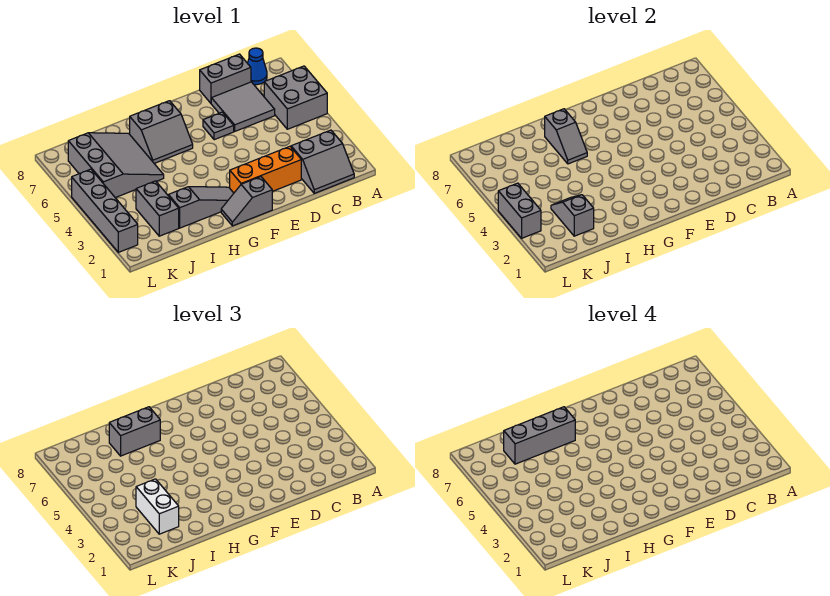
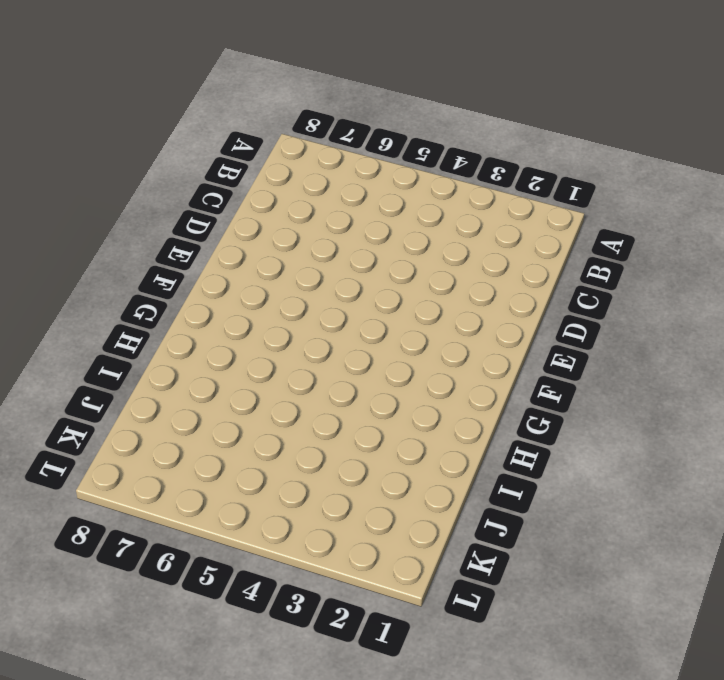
none -> grey brick A5:B6 level 1
none -> grey slope B1:C2 level 1 top 2
none -> blue cone B8 level 1

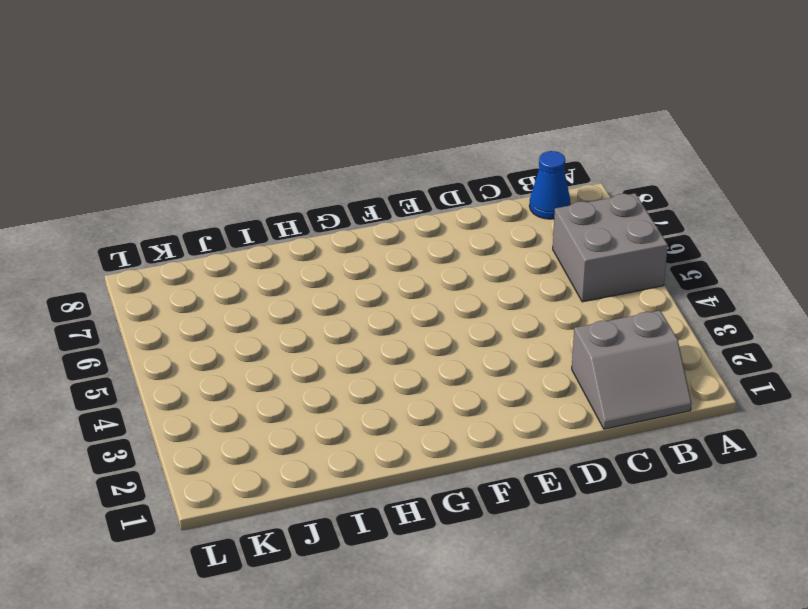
none -> grey tile C6:D7 level 1
none -> grey brick C8:D8 level 1
none -> orange brick D2:F2 level 1

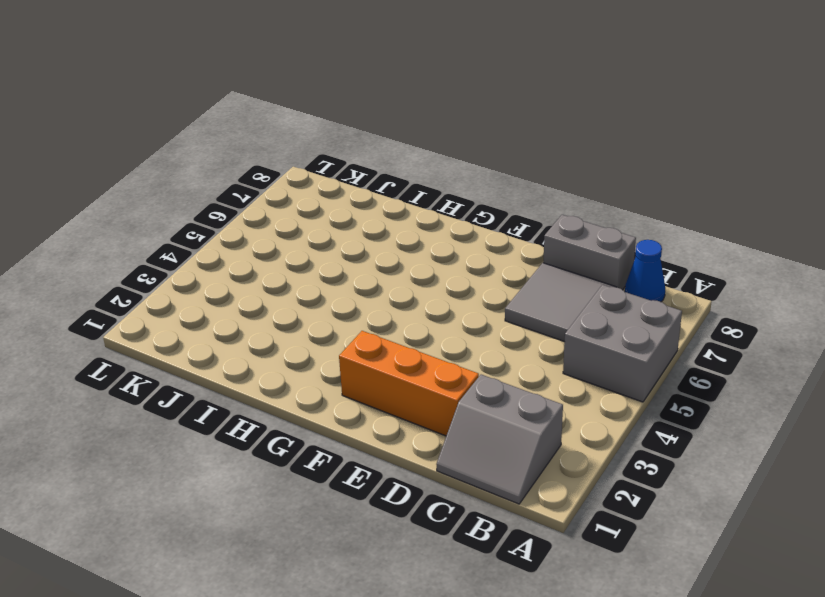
none -> grey plate E6 level 1
none -> grey slope F1:G1 level 1 top F
none -> grey slope G2:I2 level 1 top I

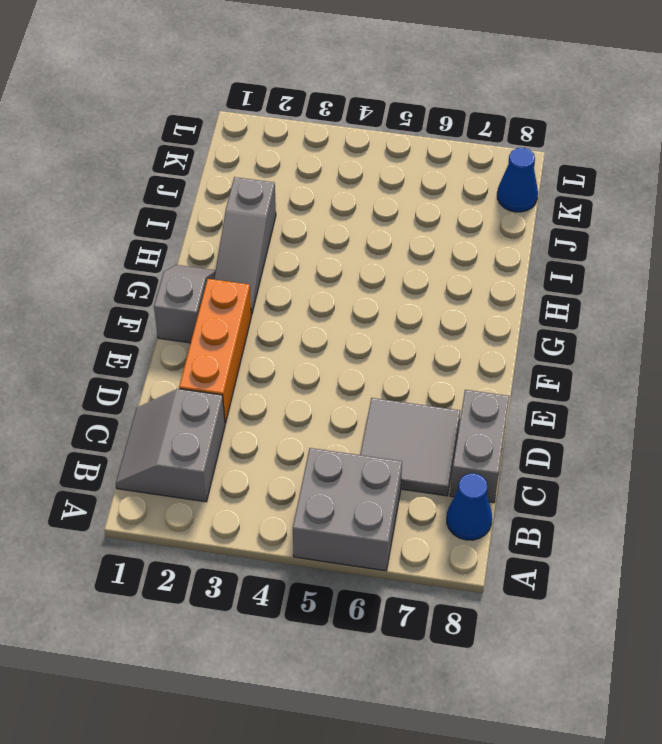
blue cone K8 level 1 -> none
none -> grey plate E6 level 1
none -> grey slope G6:H7 level 1 top 7
none -> grey slope I5:K7 level 1 top K

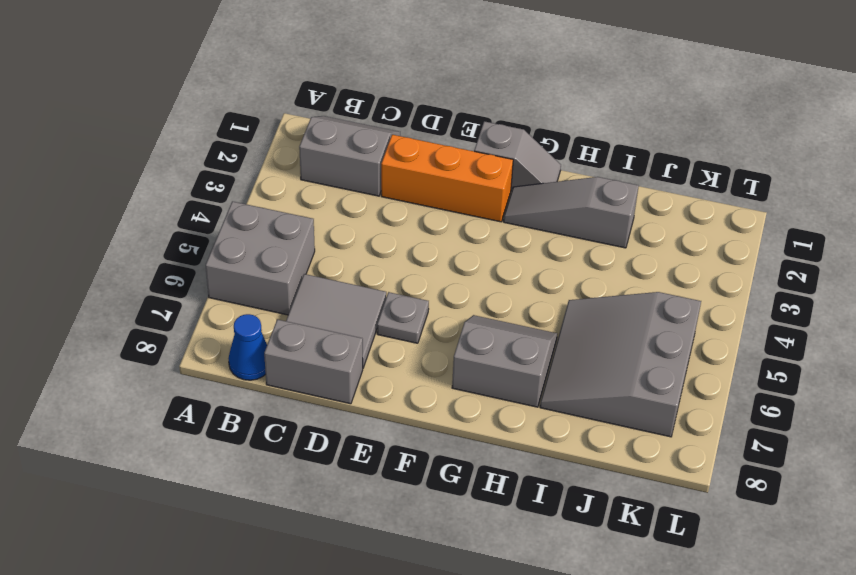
none -> grey brick J2:J3 level 1
none -> grey brick L2:L5 level 1
none -> grey slope H6:H7 level 2 top 7

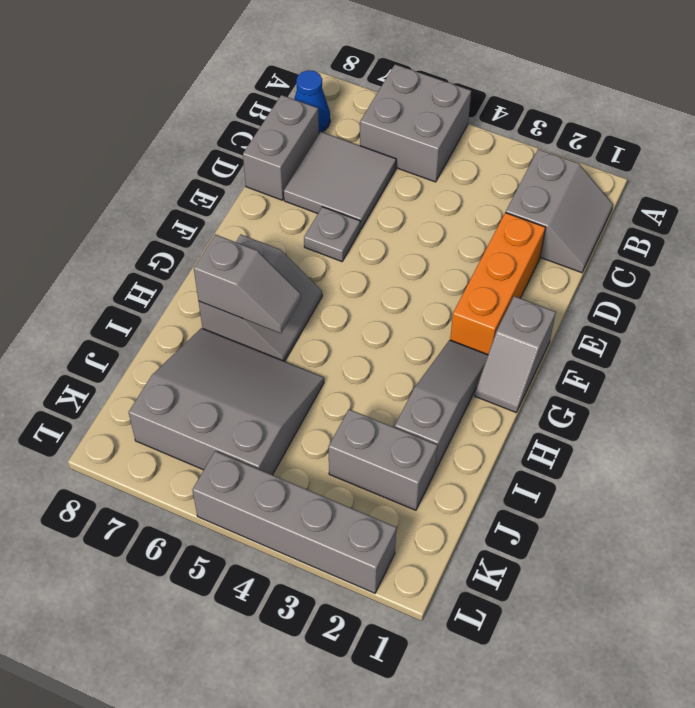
none -> grey slope J2:J3 level 2 top 2
none -> grey brick L3:L4 level 2
none -> grey brick H7:I7 level 3

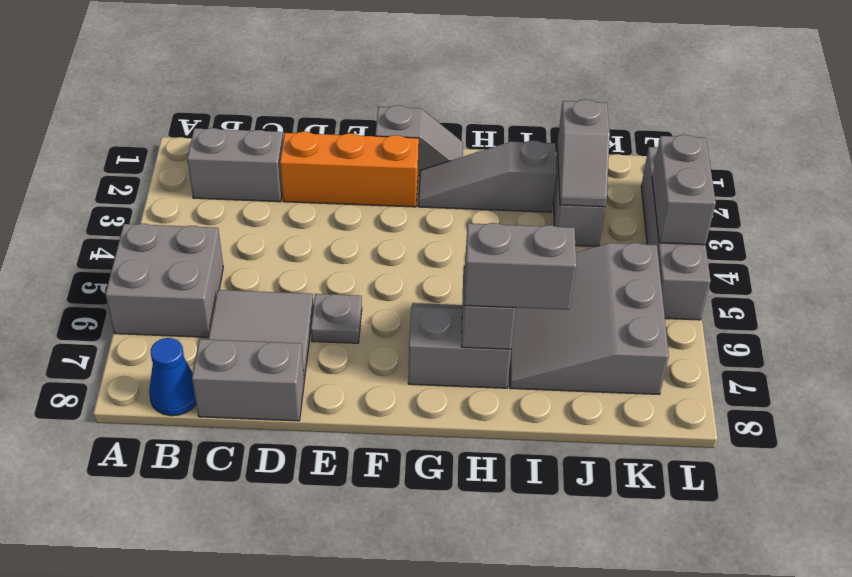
none -> white brick J2:J3 level 3
none -> grey brick H7:J7 level 4

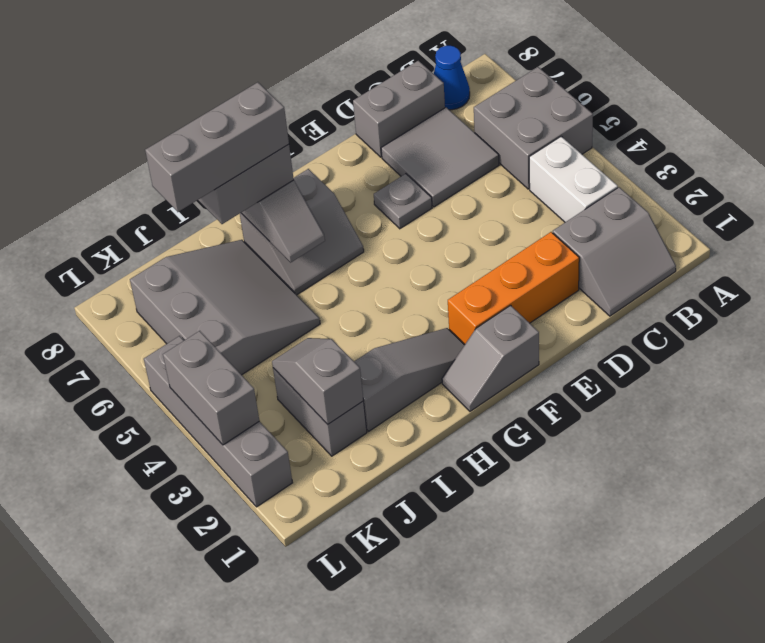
white brick B3:B4 level 1 -> white brick J2:J3 level 3

